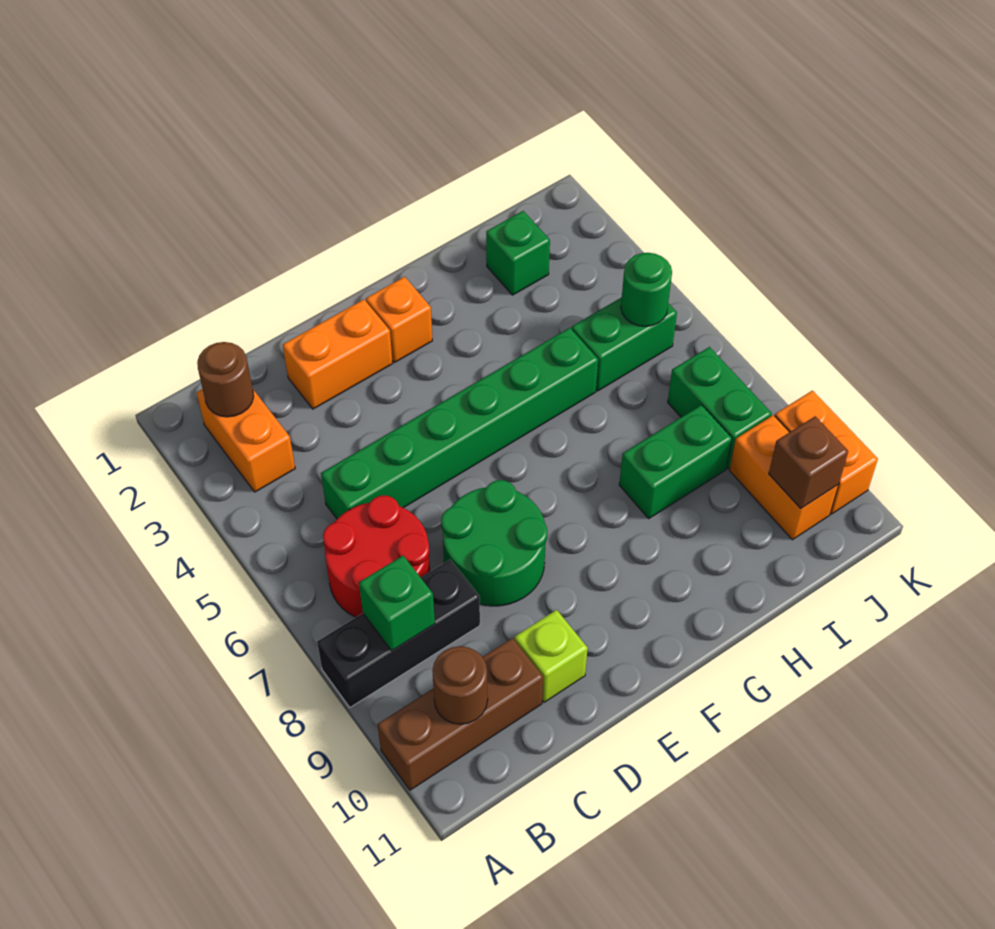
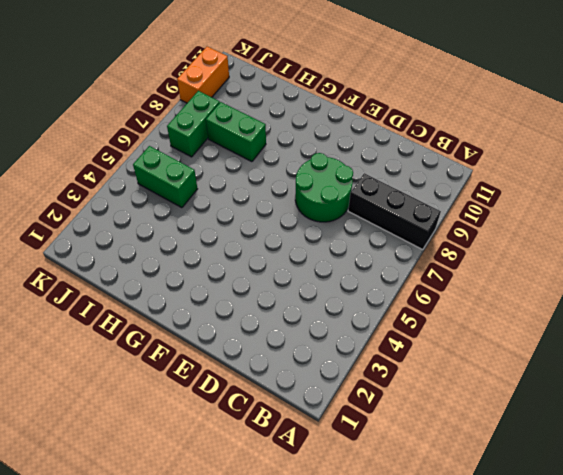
none -> brown brick A10:C10 level 1
none -> orange brick B2:B3 level 1
none -> red round brick B6:C7 level 1

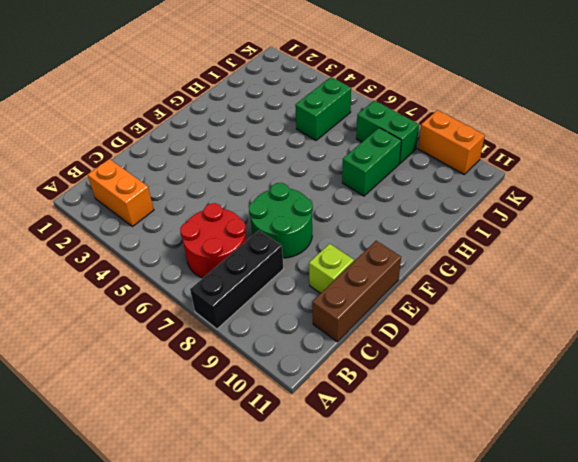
brown brick C11:E11 level 1 -> brown brick A10:C10 level 1
none -> green brick C5:H5 level 1
none -> orange brick D2:E2 level 1
none -> orange brick F2 level 1

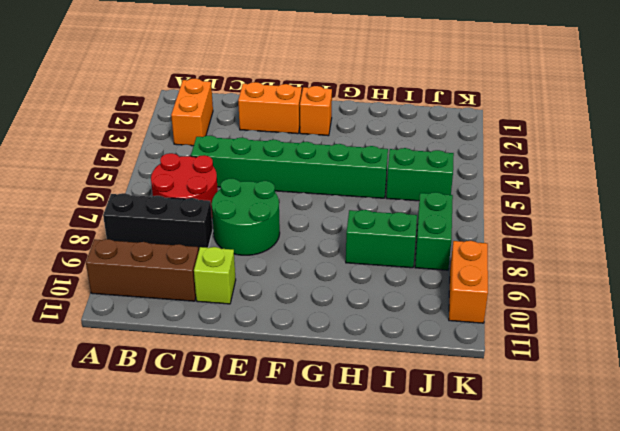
none -> green brick I2 level 1
none -> orange brick J9:J10 level 1
none -> brown round brick B2 level 2

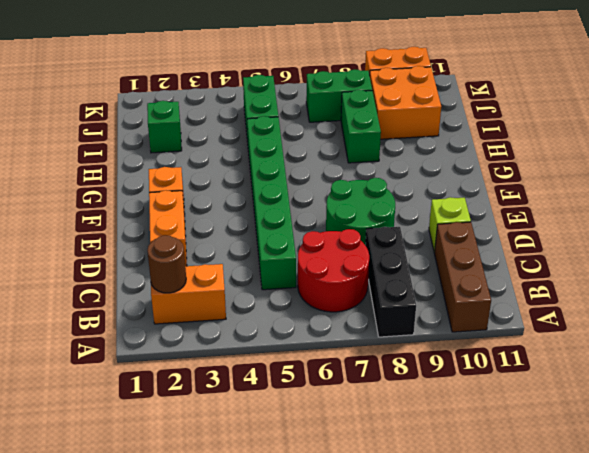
orange brick I9:J10 level 1 -> orange brick J9:J10 level 1
none -> green brick B8 level 2
none -> brown round brick B10 level 2
none -> green round brick J5 level 2

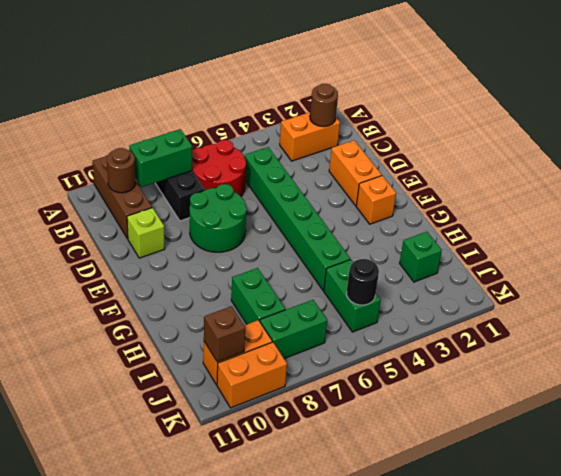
green brick B8:B9 level 2 -> green brick B8 level 2
black round brick J5 level 2 -> green round brick J5 level 2

